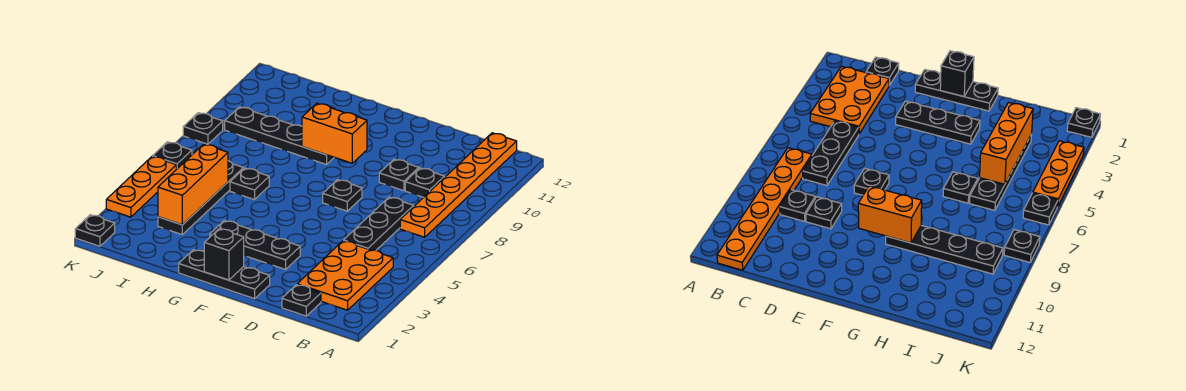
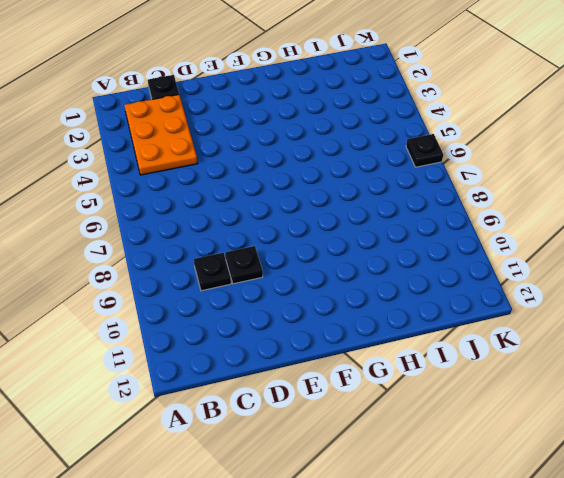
none -> orange plate B7:B12 level 1
none -> black plate C5:C7 level 1
none -> black plate E1:G1 level 1

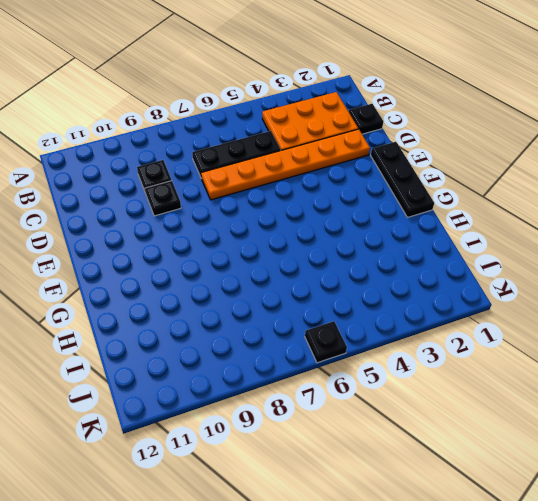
orange plate D2:D7 level 1 -> orange plate B7:B12 level 1
none -> black plate E3:G3 level 1
none -> black plate E7 level 1
none -> black plate G9:J9 level 1

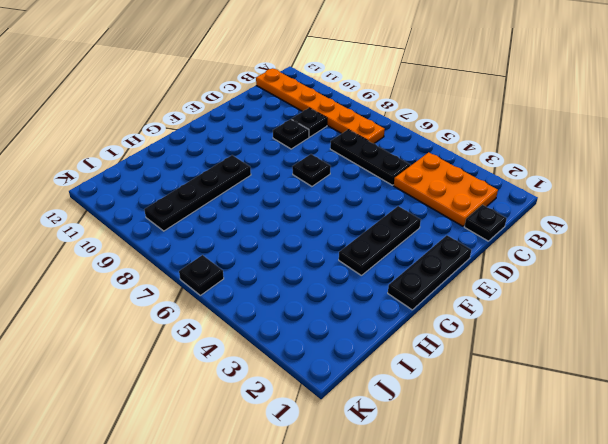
none -> black plate H6 level 1
none -> black plate I3:I6 level 1
none -> black plate K1 level 1

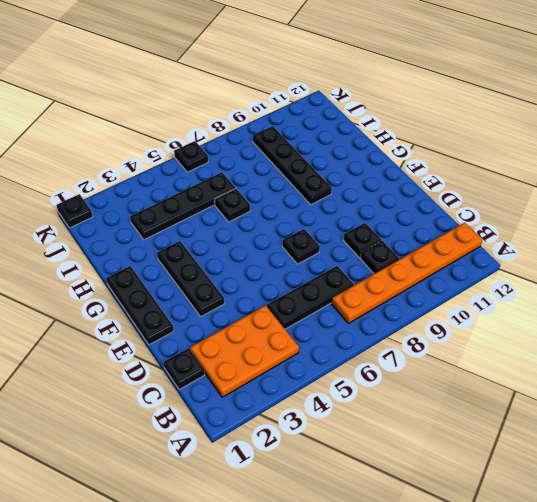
none -> orange plate K3:K5 level 1
none -> black plate K8 level 1
none -> black brick F1 level 2

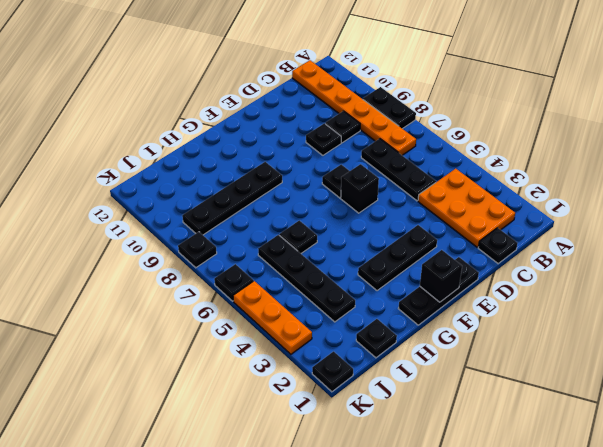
black plate A8:A9 level 1 -> none
black brick E6 level 1 -> none
black plate I1 level 1 -> none
none -> orange brick F9:G9 level 2
none -> orange brick I3:I5 level 2

